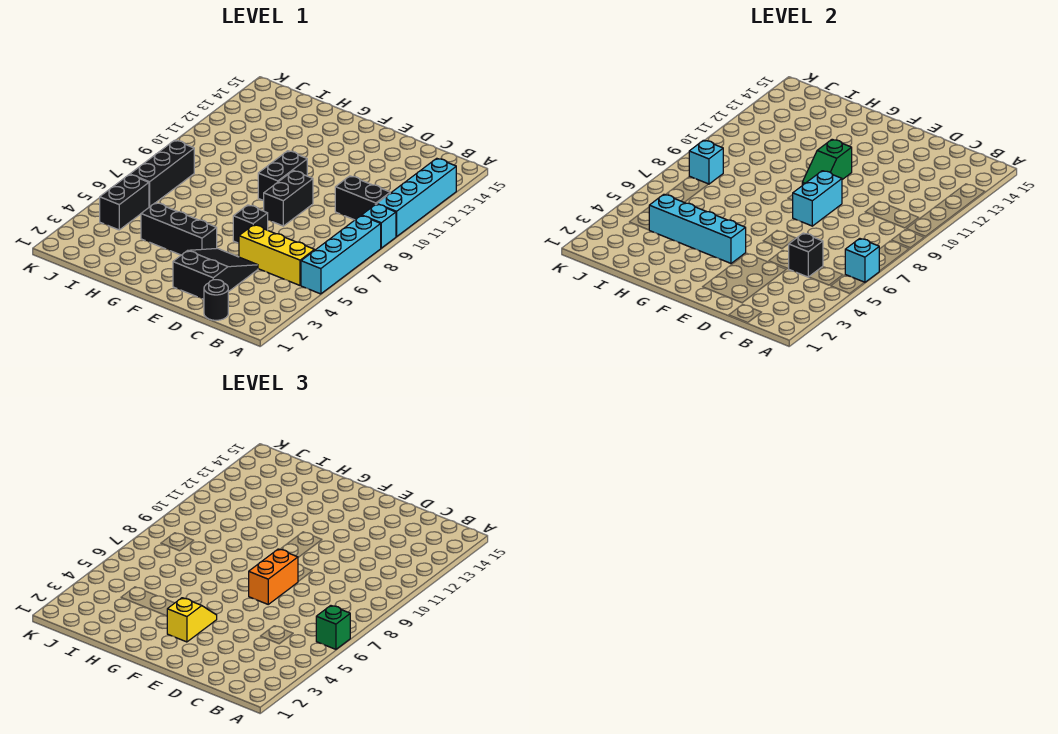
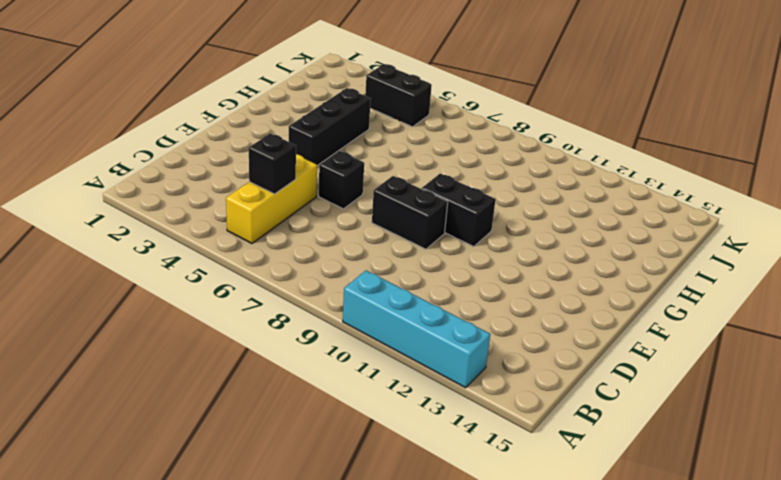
none -> cyan brick A5:A8 level 1
none -> cyan brick A9 level 1
none -> black brick B10:C10 level 1

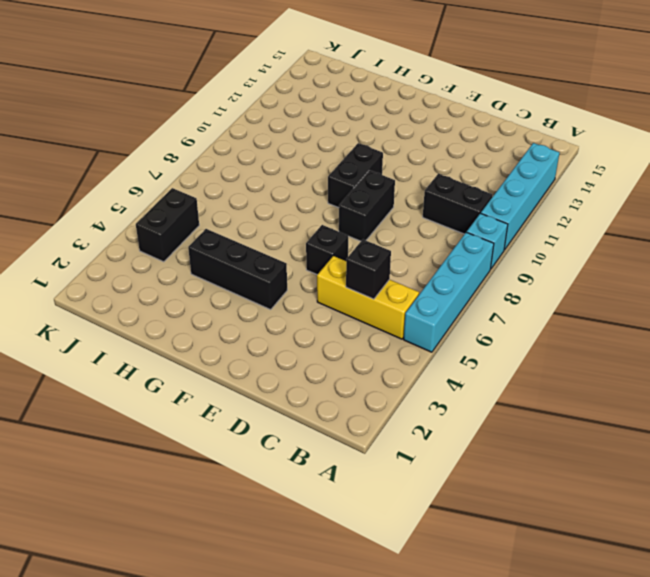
none -> black round brick C1 level 1
none -> black slope D2:E4 level 1 top 2
none -> black brick J6:J8 level 1

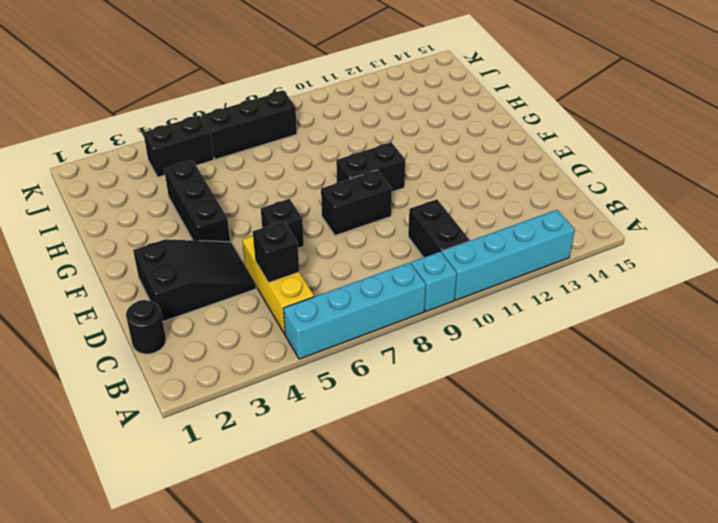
none -> cyan brick A6 level 2
none -> cyan brick E8:E9 level 2
none -> cyan brick F4:I4 level 2

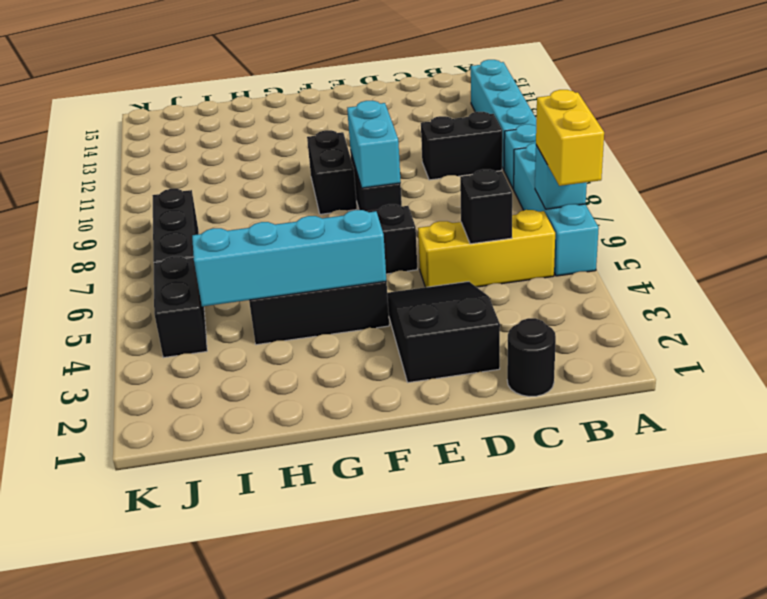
yellow brick A5:A6 level 3 -> green brick A6 level 3
none -> green slope F10:F11 level 2 top 11
none -> cyan brick J8 level 2
none -> orange brick E7:E8 level 3

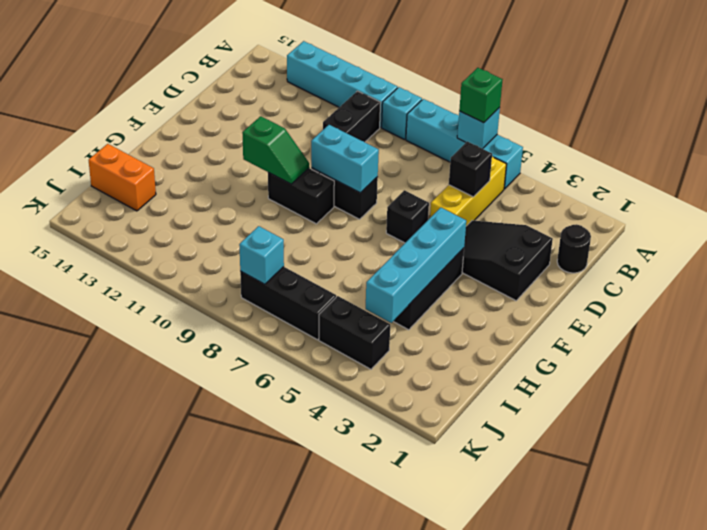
orange brick I14:I15 level 1 -> orange brick E7:E8 level 3
none -> yellow slope F3:F4 level 3 top 3

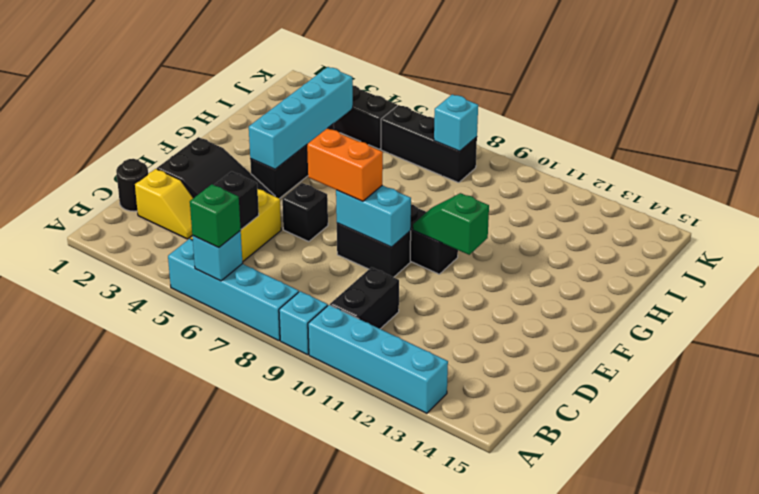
yellow slope C2:C3 level 1 top 2 -> yellow slope F3:F4 level 3 top 3

